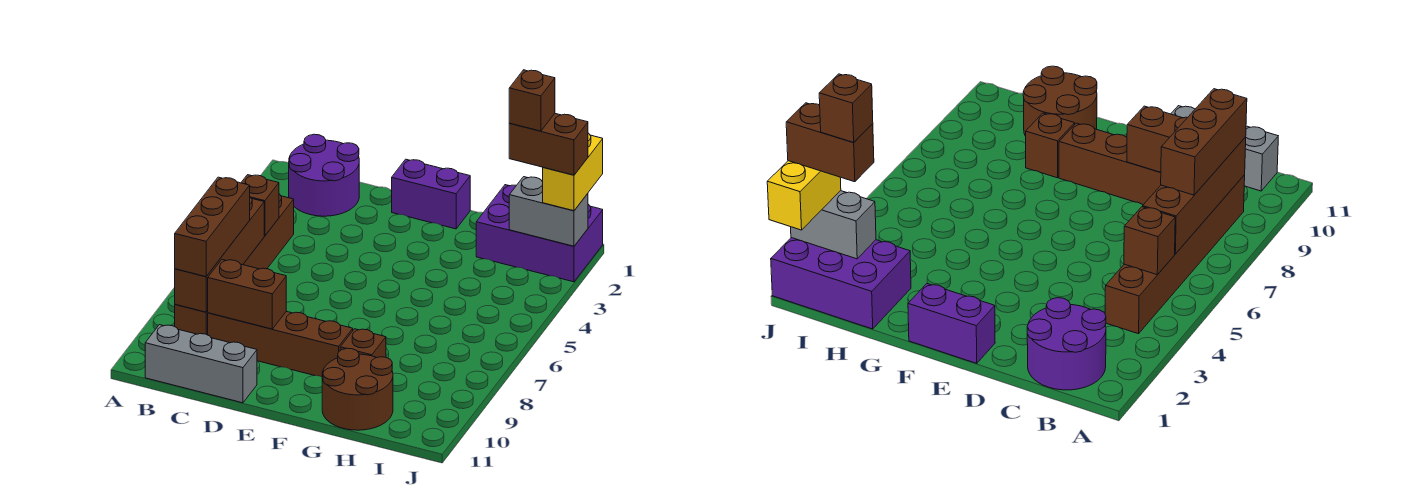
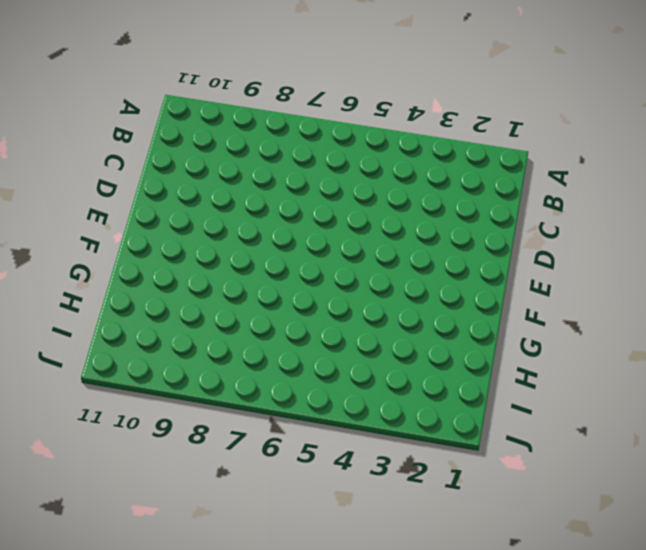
none -> purple round brick B1:C2 level 1
none -> brown brick B4:B9 level 1
none -> grey brick B11:D11 level 1

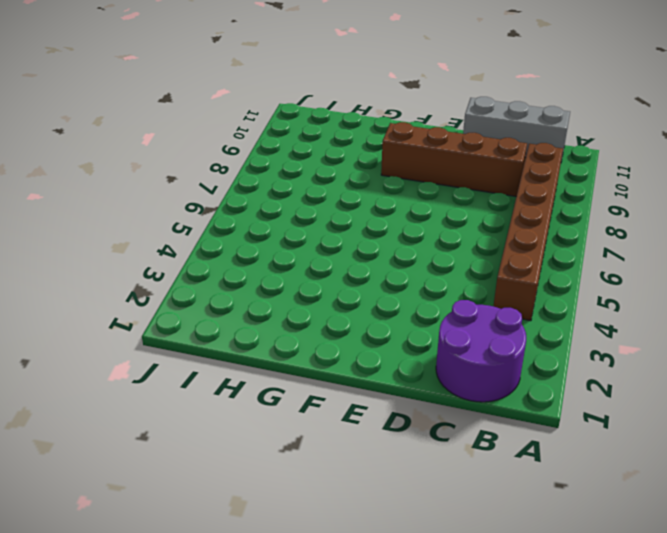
none -> purple brick E1:F1 level 1
none -> brown brick G9 level 1
none -> brown round brick G10:H11 level 1

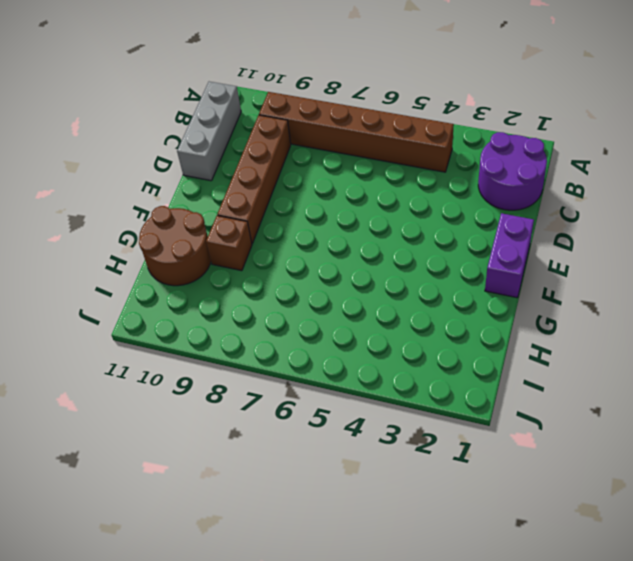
none -> purple brick H1:J2 level 1
none -> brown brick B5 level 2
none -> brown brick B6:B9 level 2

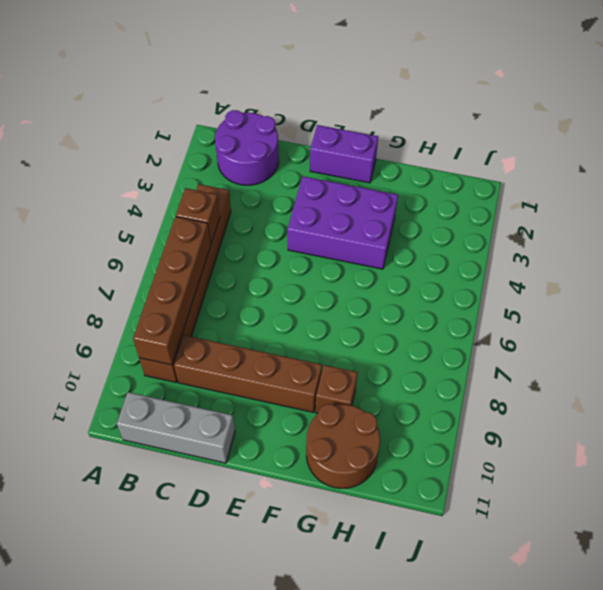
purple brick E3:G4 level 1 -> purple brick H1:J2 level 1
none -> brown brick C9:D9 level 2
none -> grey brick I2:J2 level 2
none -> brown brick B7:B9 level 3

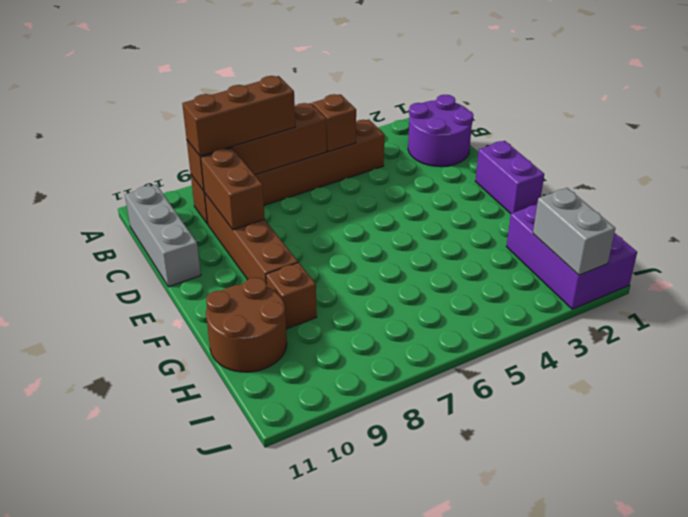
none -> yellow brick J1:J2 level 3
none -> brown brick I2:J2 level 4
none -> brown brick I2 level 5

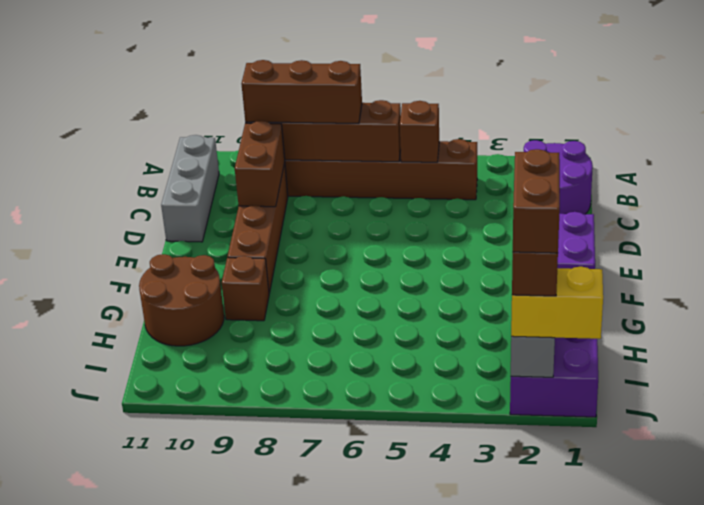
brown brick I2:J2 level 5 -> brown brick I2 level 5

